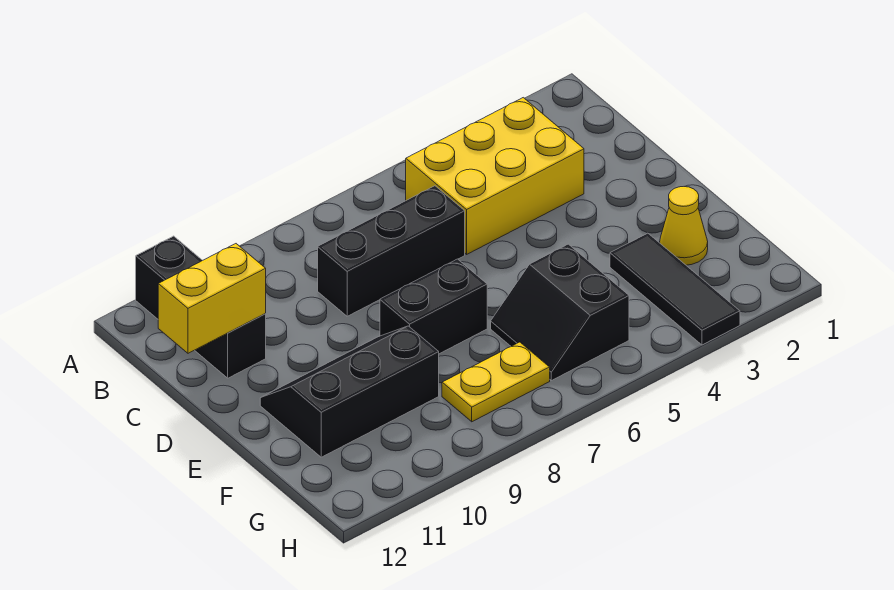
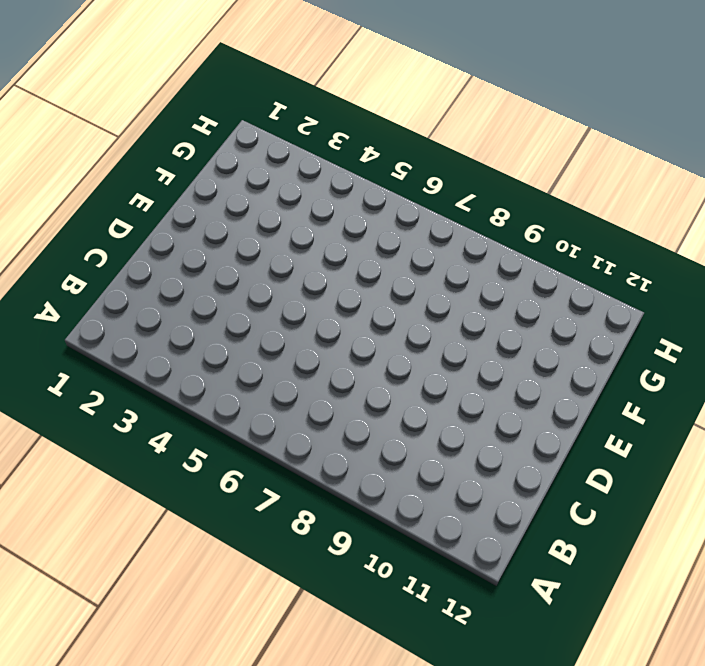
none -> black brick A11:C11 level 1
none -> yellow brick B3:C5 level 1

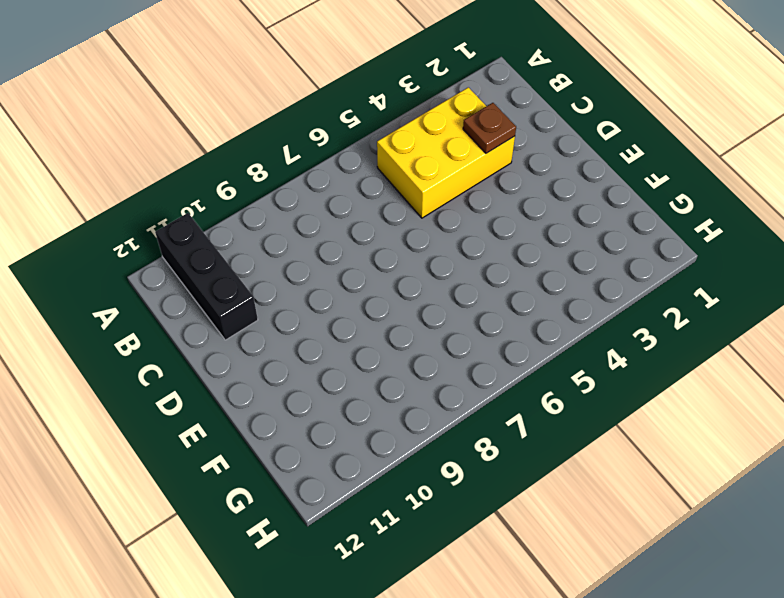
brown plate C3 level 2 -> none
none -> black brick C6:C8 level 1
none -> black brick E7:E8 level 1

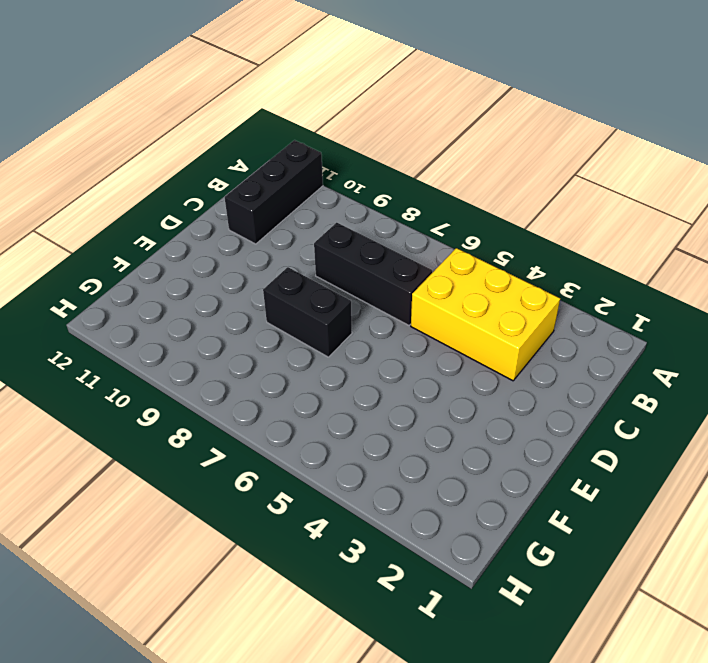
none -> black slope E9:F11 level 1 top F
none -> yellow cone F2 level 1

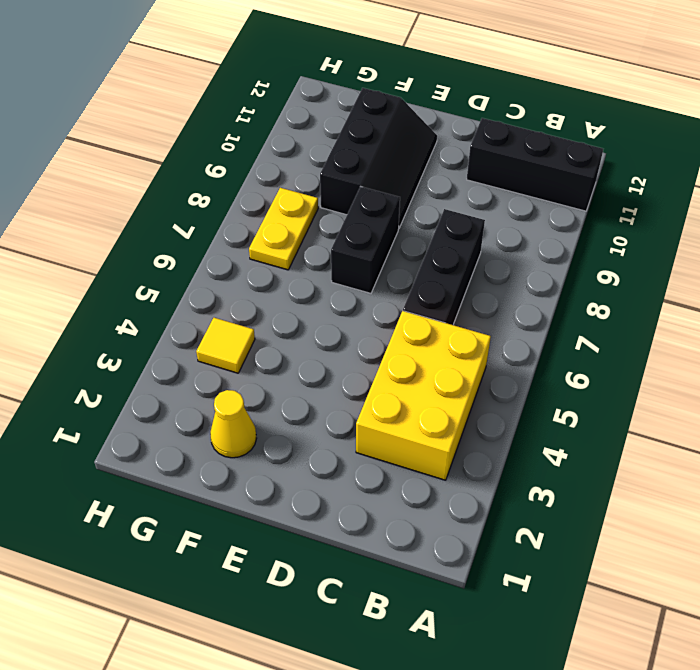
yellow tile G4 level 1 -> none
none -> black tile F3:H3 level 1
none -> black slope F5:G6 level 1 top 5

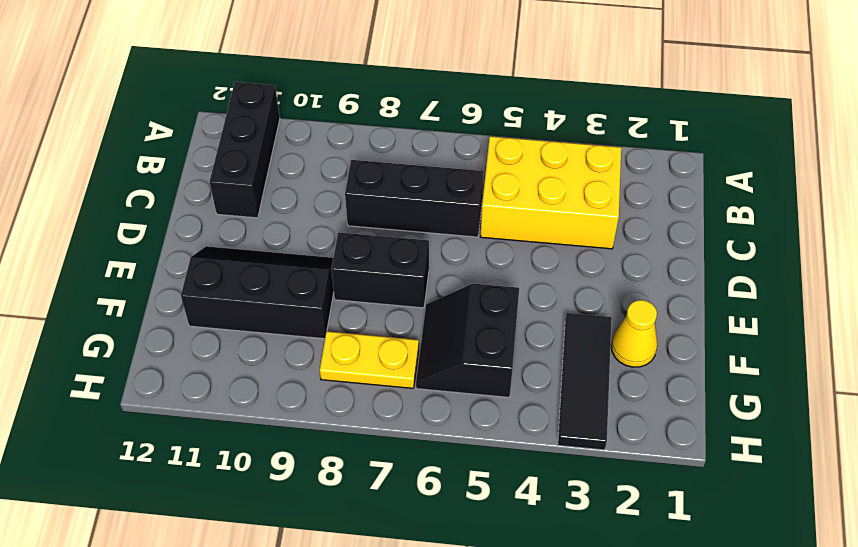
none -> yellow brick C11:C12 level 2

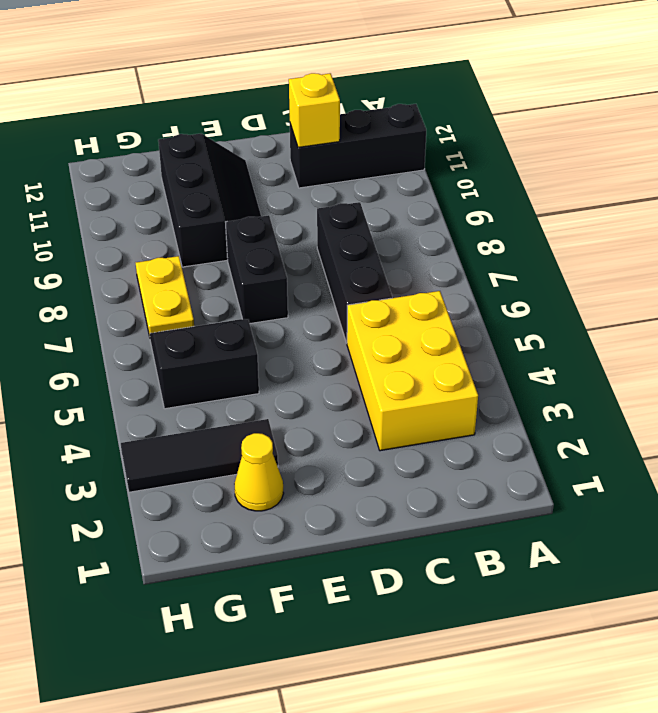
yellow brick C11 level 2 -> yellow brick C11:C12 level 2

